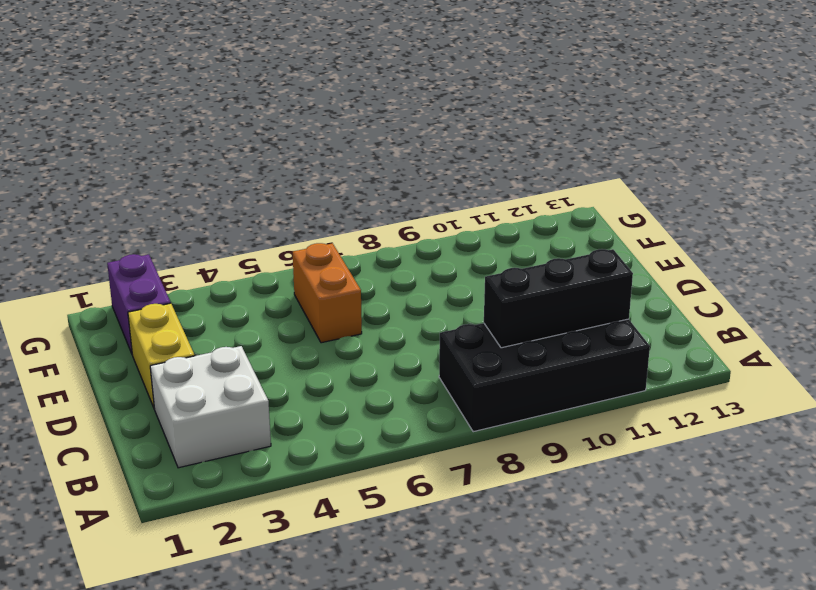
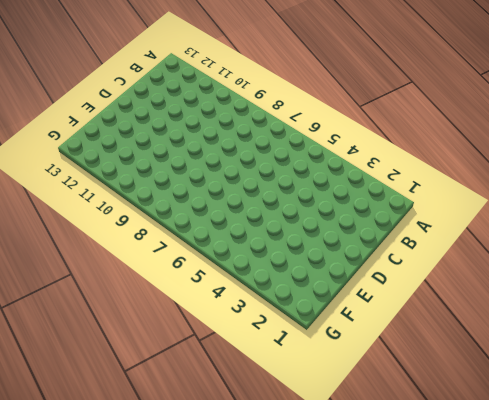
none -> black brick A8:B11 level 1
none -> white brick B2:C3 level 1

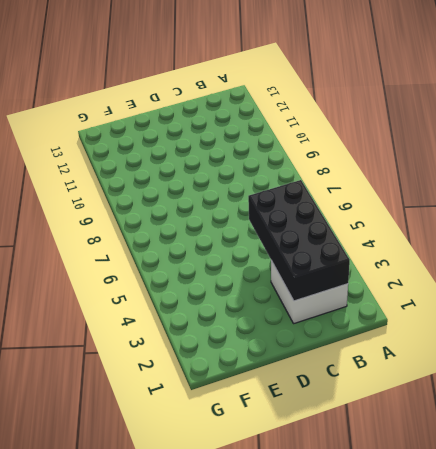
black brick B2:C5 level 2 -> black brick A8:B11 level 1
none -> yellow brick D2:E2 level 1
none -> orange brick E6:F6 level 1

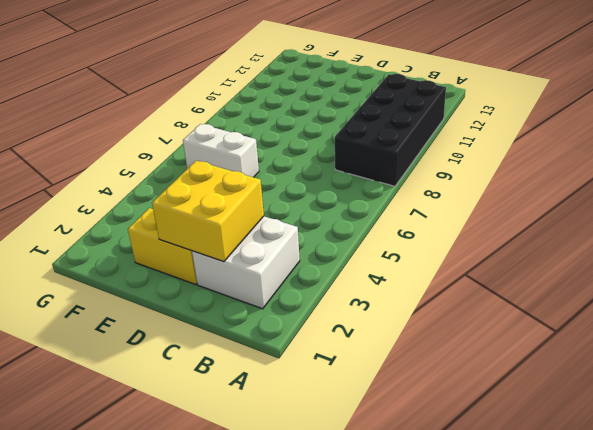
yellow brick C2:D3 level 2 -> none
white brick E6:F6 level 1 -> orange brick E6:F6 level 1
none -> purple brick F2:G2 level 1
none -> black brick B9:B11 level 2

